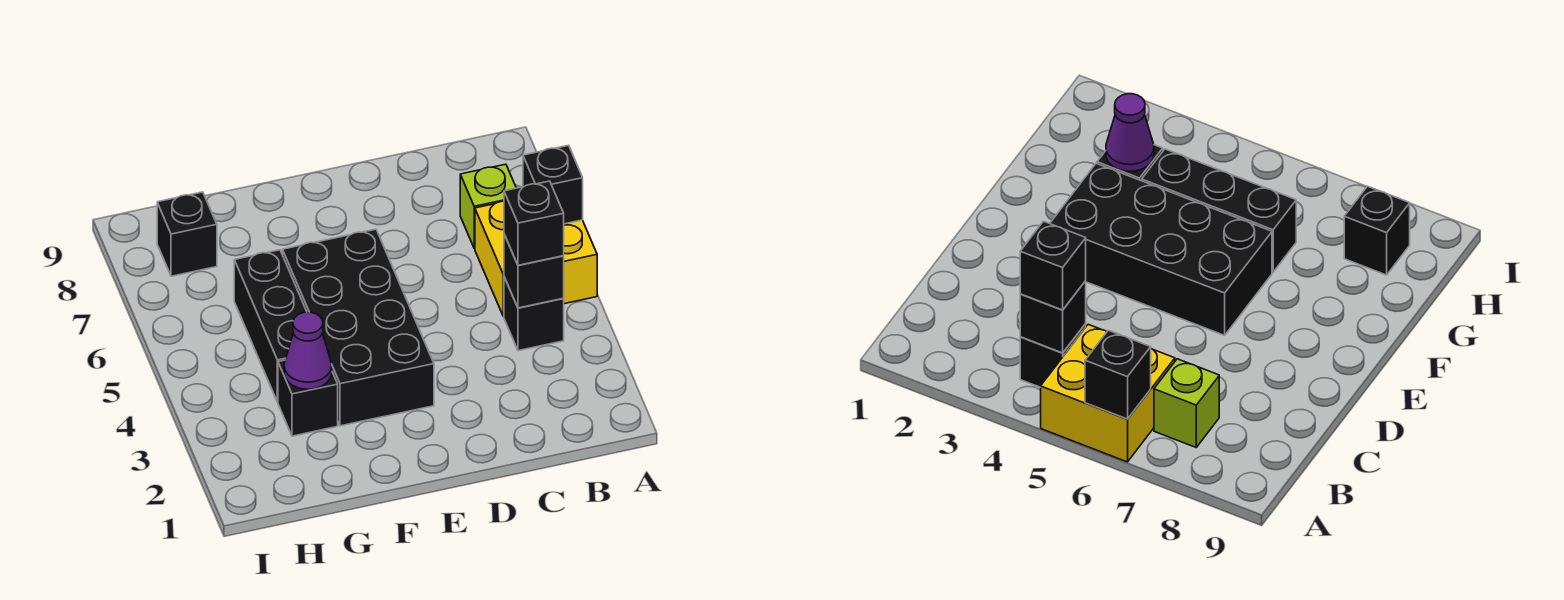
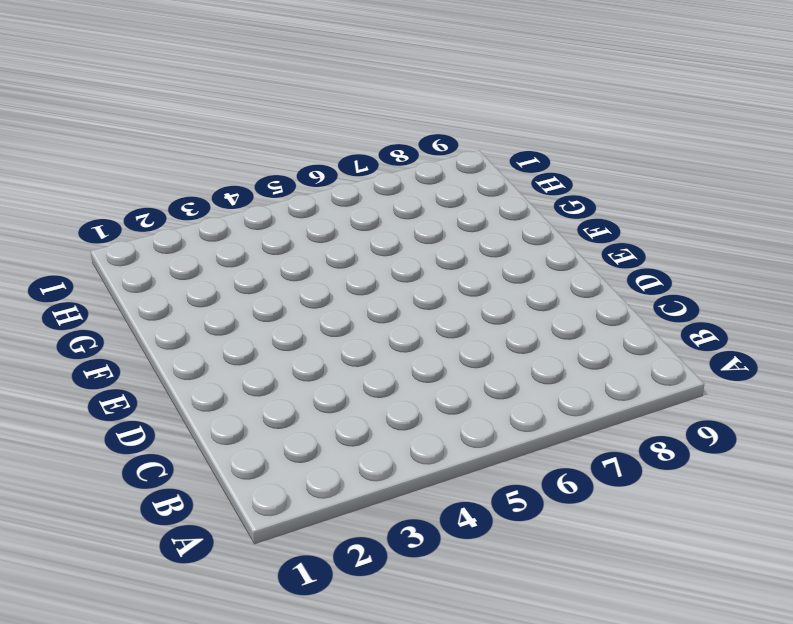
none -> yellow brick A5:B6 level 1
none -> black brick B4 level 1

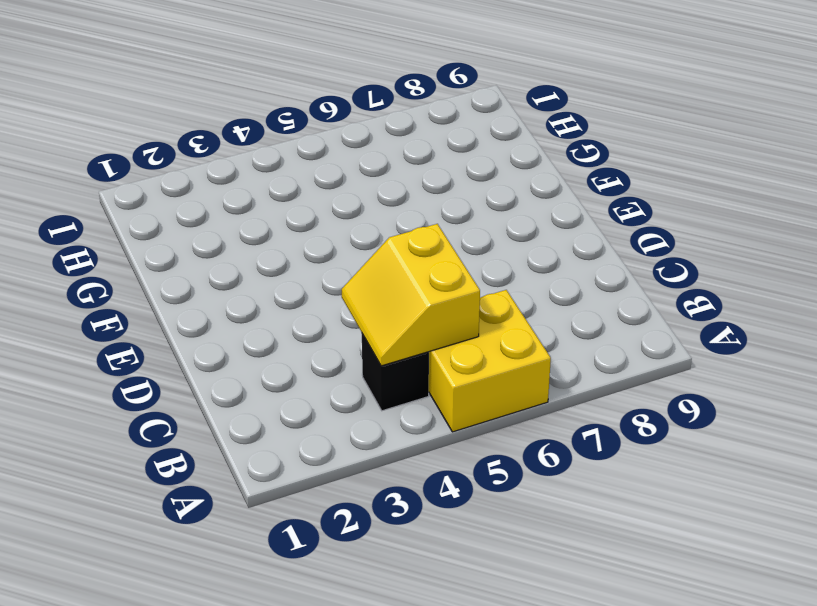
yellow slope B4:C5 level 2 top 5 -> black brick B4 level 2
none -> lime brick B7 level 1
none -> black brick E3:F6 level 1

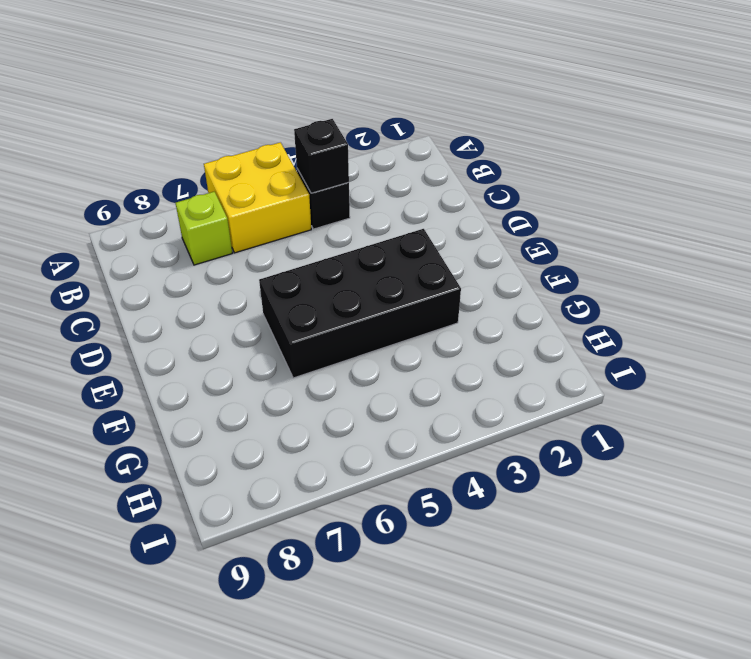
none -> black brick G3 level 1
none -> black brick G4:G6 level 1

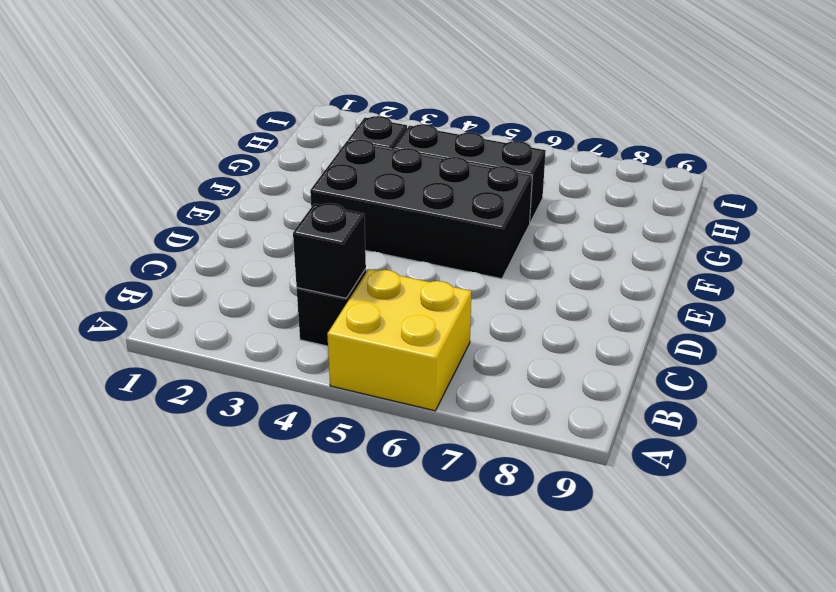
none -> lime brick B7 level 1
none -> black brick H8 level 1

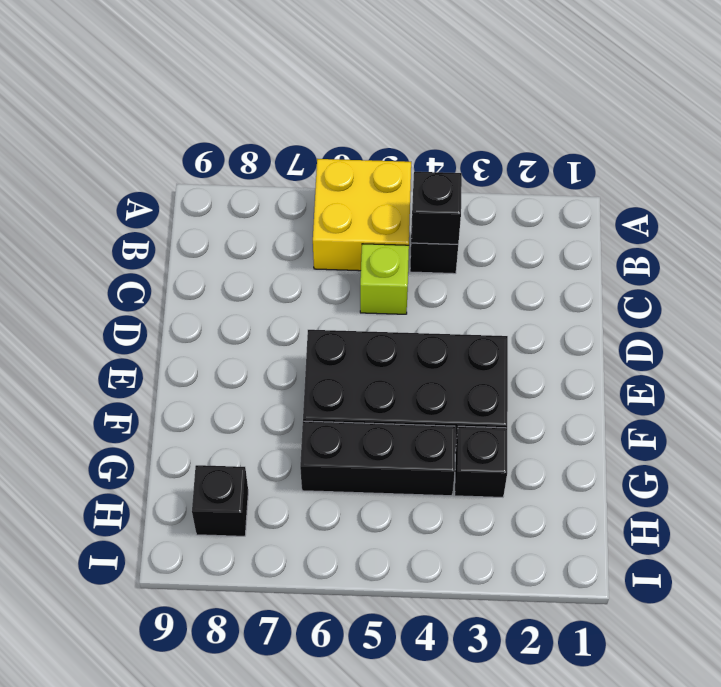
lime brick C5 level 1 -> lime brick B7 level 1
none -> black brick A6 level 2
none -> purple cone G3 level 2

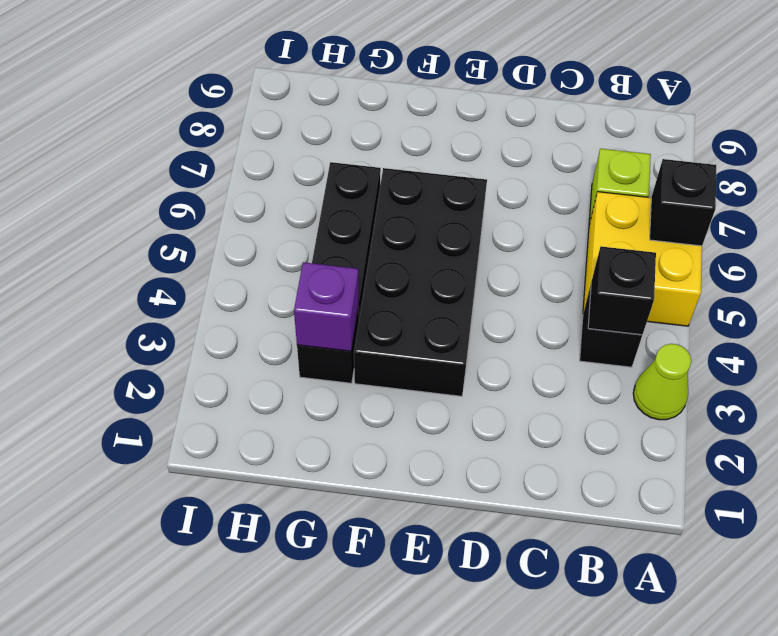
lime cone A3 level 1 -> none
purple brick G3 level 2 -> purple cone G3 level 2
none -> black brick H8 level 1
none -> black brick B4 level 3

